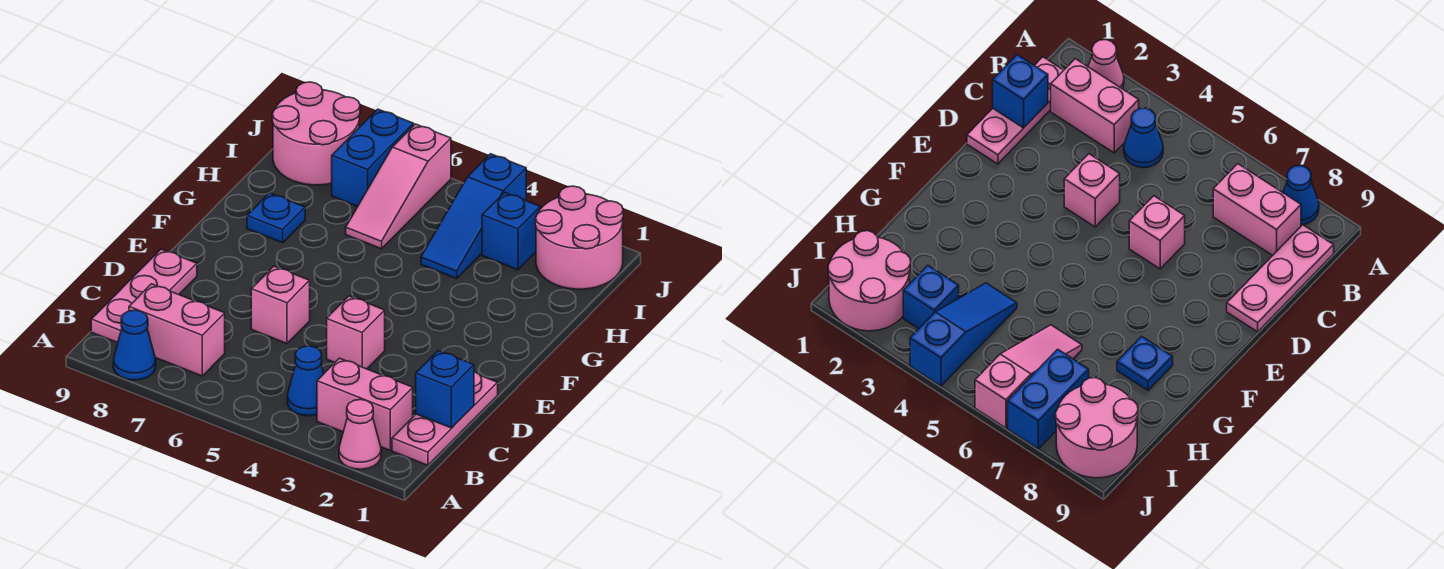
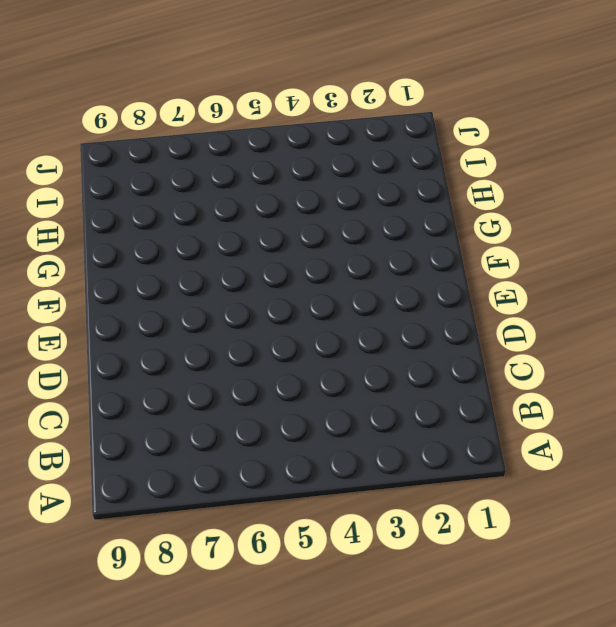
none -> pink cone A2 level 1
none -> blue cone A8 level 1
none -> pink plate B1:D1 level 1

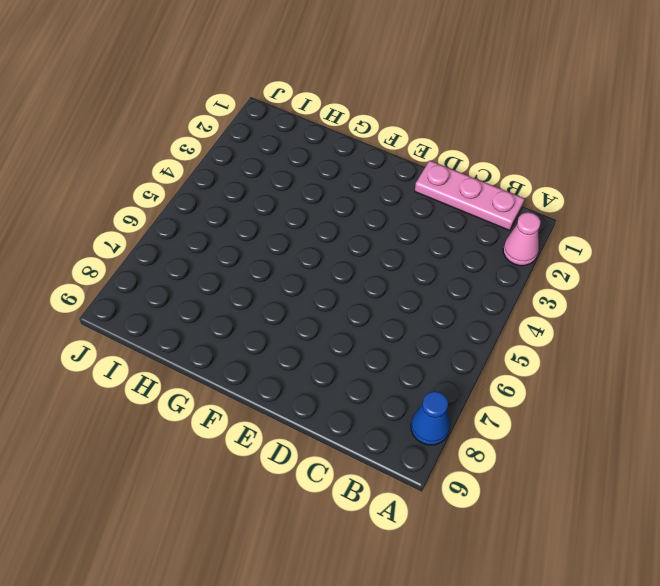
none -> pink brick B2:B3 level 1
none -> blue cone B4 level 1
none -> pink brick B7:B8 level 1

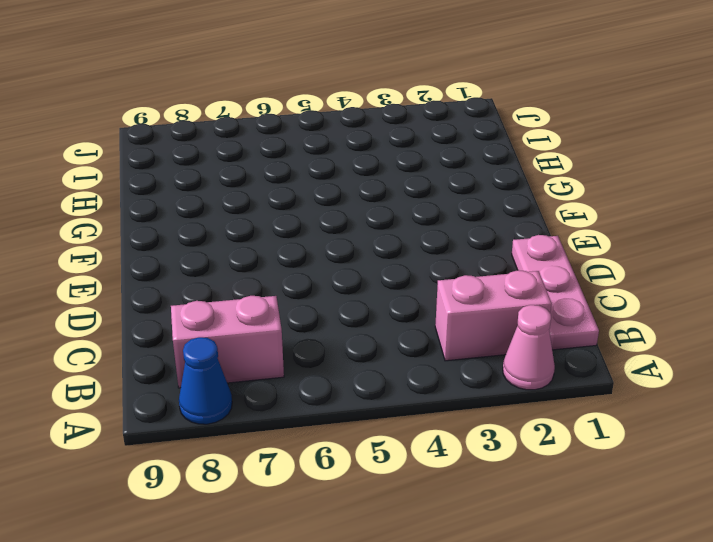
none -> blue cone B4 level 1
none -> pink plate B9:D9 level 1
none -> pink brick D4 level 1

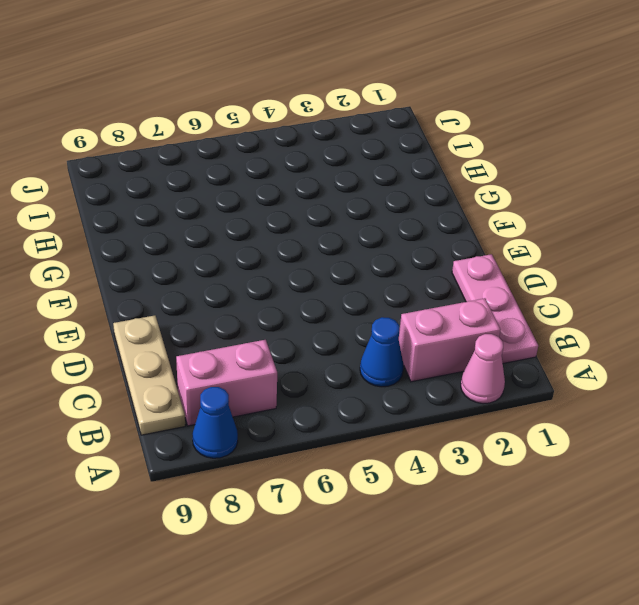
tan plate B9:D9 level 1 -> pink plate B9:D9 level 1
none -> pink brick D4 level 1
none -> pink brick D6 level 1
none -> blue plate G8 level 1

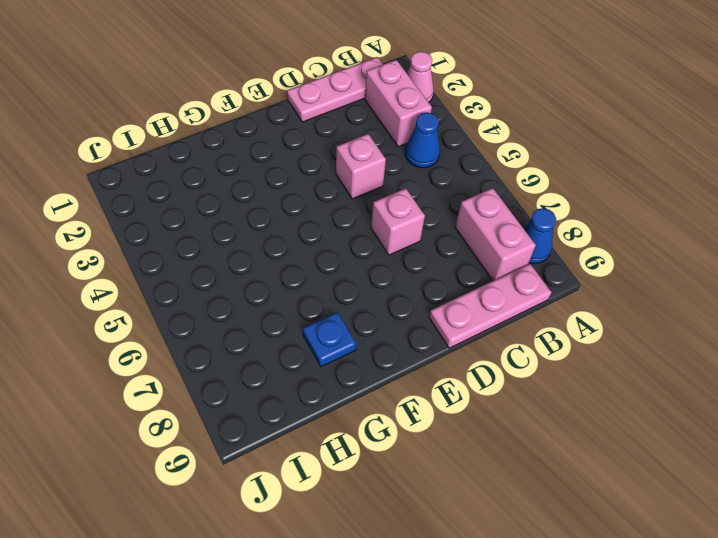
none -> blue slope H4:J4 level 1 top J
none -> pink slope H6:J6 level 1 top J
none -> pink round brick I1:J2 level 1

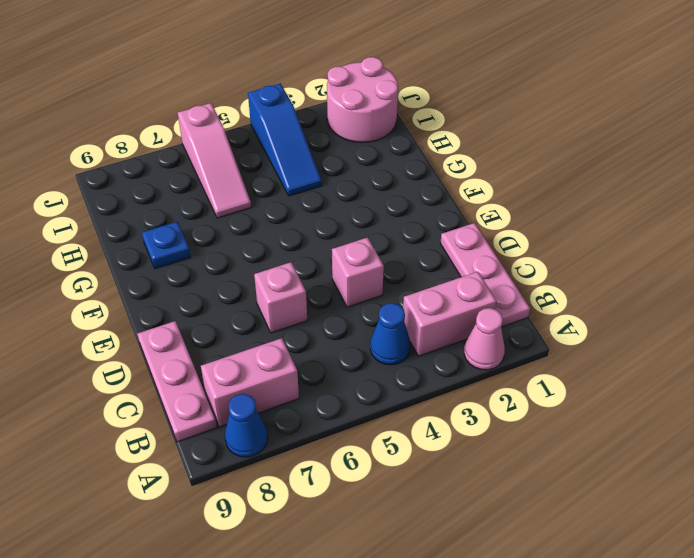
none -> blue brick I3 level 1
none -> blue brick I7:J7 level 1
none -> pink round brick I8:J9 level 1

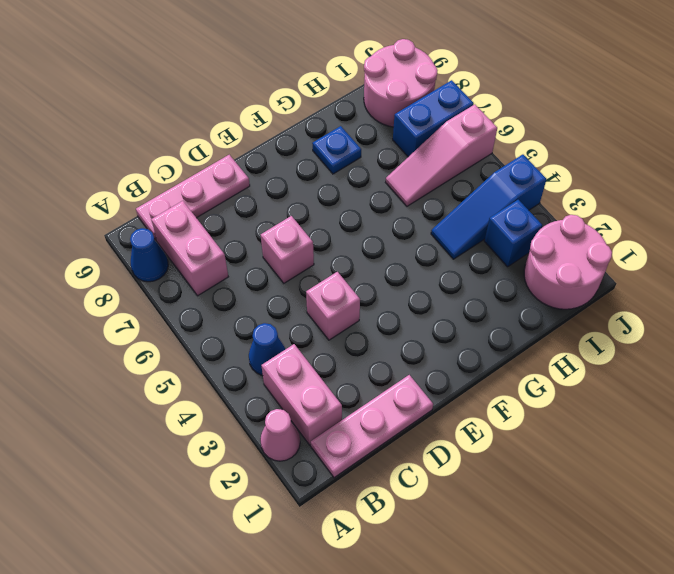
none -> blue brick C1 level 2

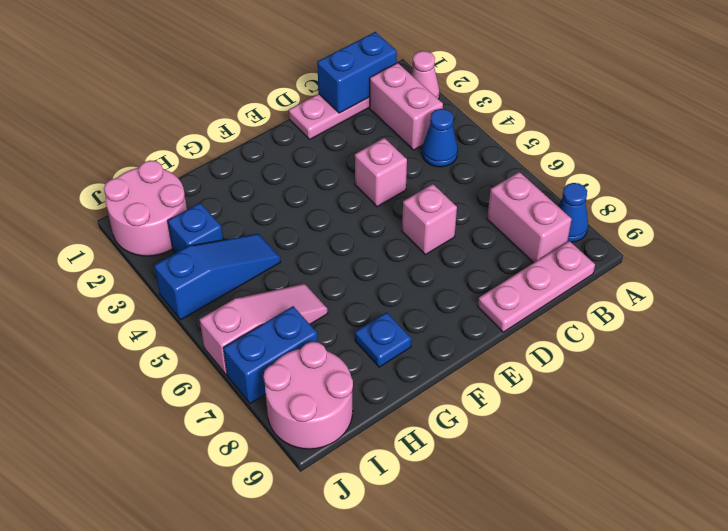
blue brick B1:C1 level 2 -> blue brick C1 level 2

